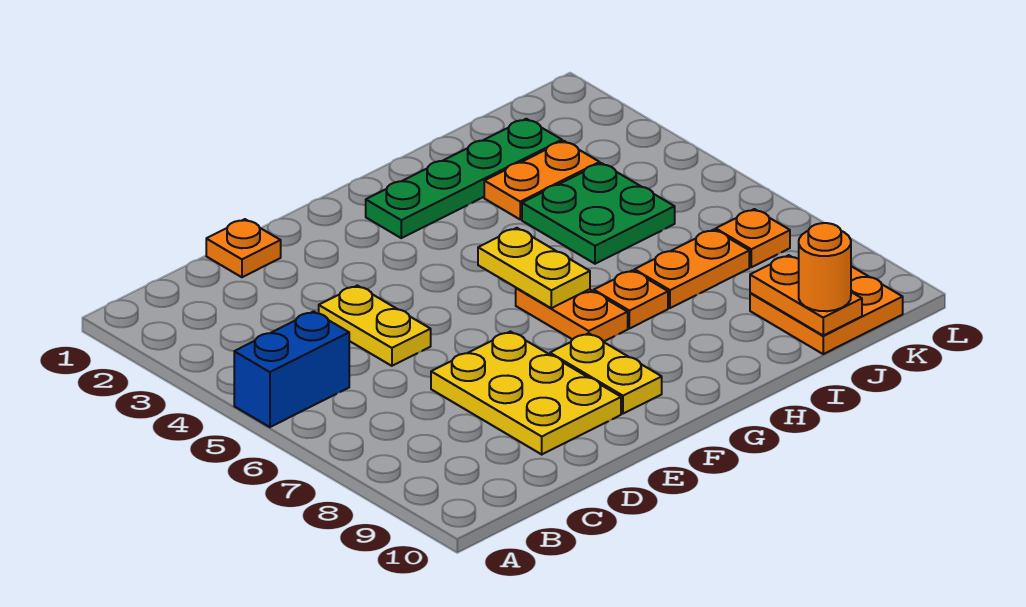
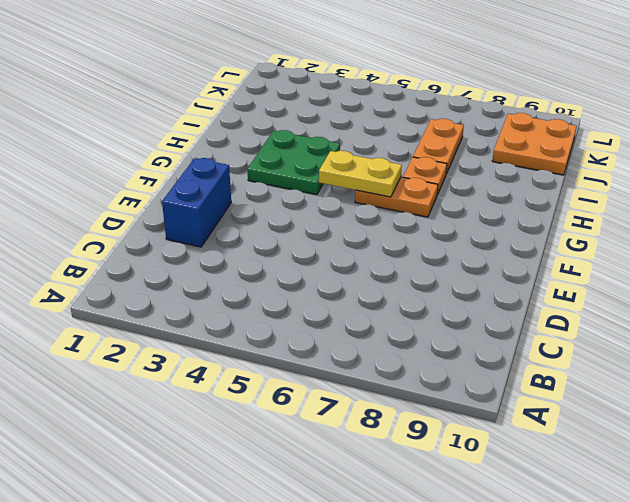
blue brick D2:E2 level 1 -> blue brick A5:B5 level 1
green plate G3:H4 level 1 -> green plate I4:J5 level 1
none -> orange plate D1 level 1
none -> yellow plate D4:D5 level 1
none -> yellow plate D7:E9 level 1

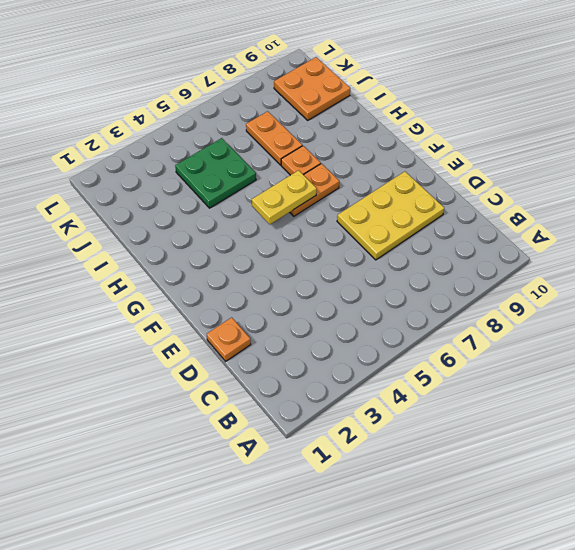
none -> blue brick A5:B5 level 1
none -> yellow plate D4:D5 level 1
none -> yellow plate F8:F9 level 1

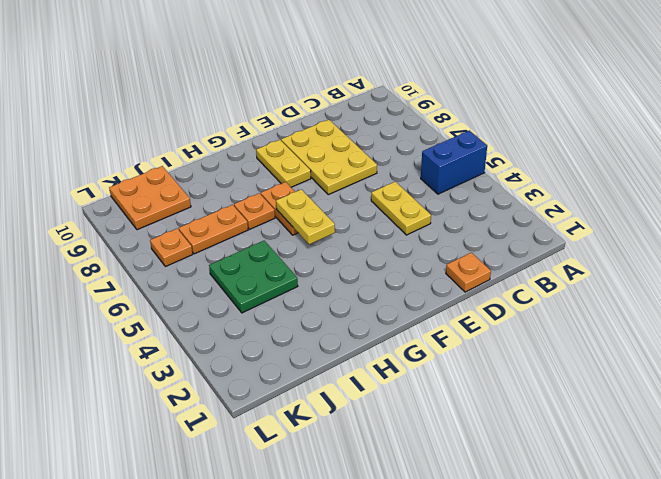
none -> green plate G2:J2 level 1
none -> orange plate I3:J3 level 1
none -> orange plate J9:J10 level 2

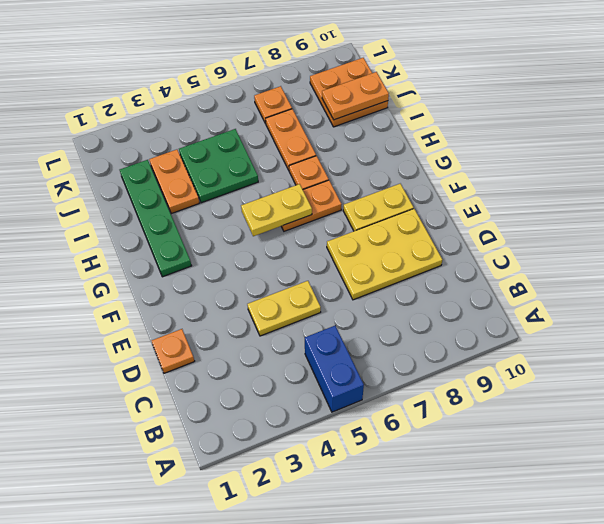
none -> orange round brick J10 level 3

